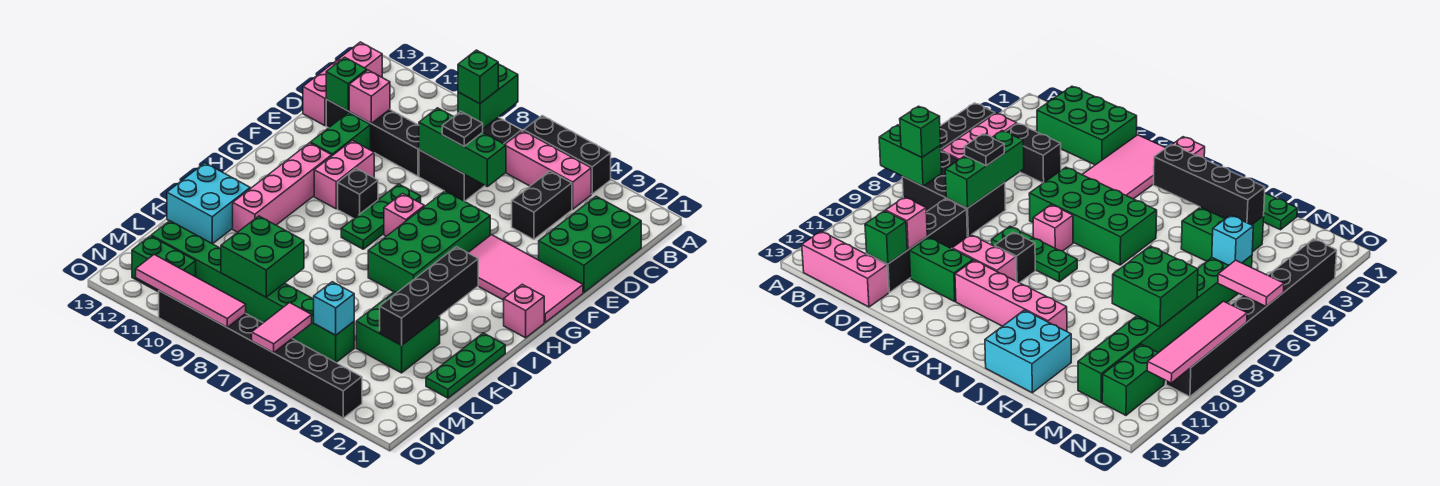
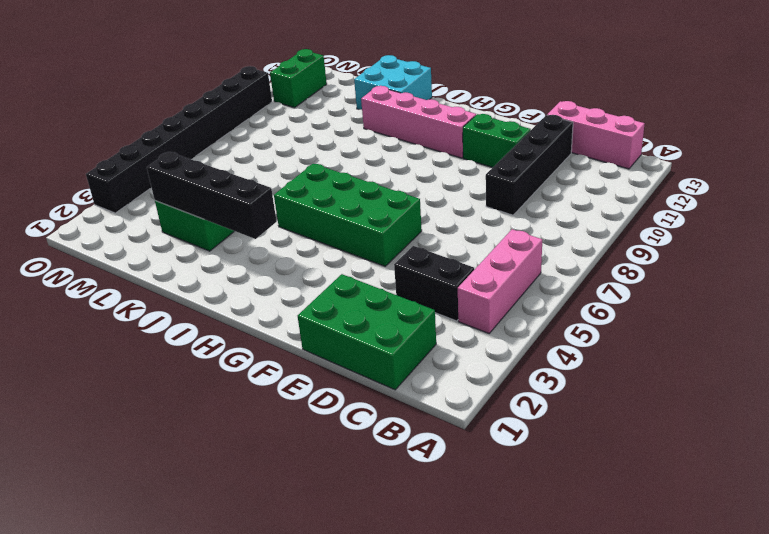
none -> black brick A4:A6 level 1
none -> black brick B7:D8 level 1
none -> pink tile F1:G4 level 1
none -> green plate F8:H8 level 1

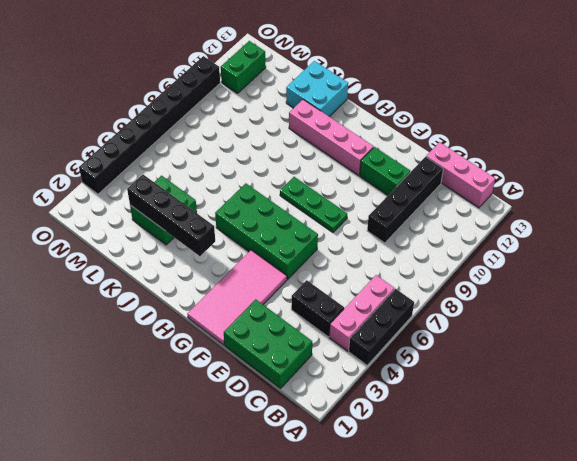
none -> black brick B7:D8 level 1
none -> pink brick F10:G10 level 1
none -> pink brick G7 level 1
none -> black brick G9 level 1

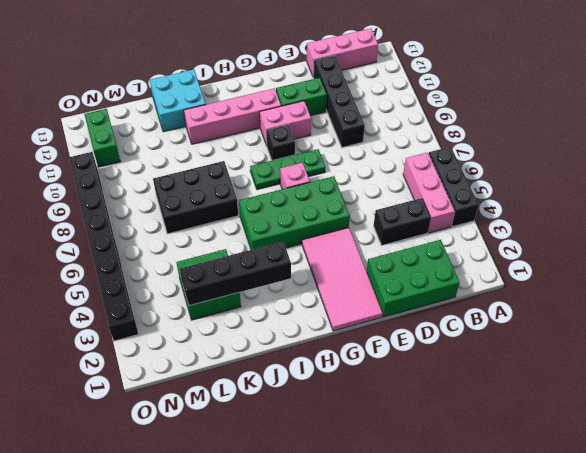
black brick J7:L8 level 1 -> black brick B7:D8 level 1
none -> pink brick H1 level 1
none -> green plate J1:L1 level 1
none -> green brick M5:M12 level 1
none -> green brick A8:B8 level 2

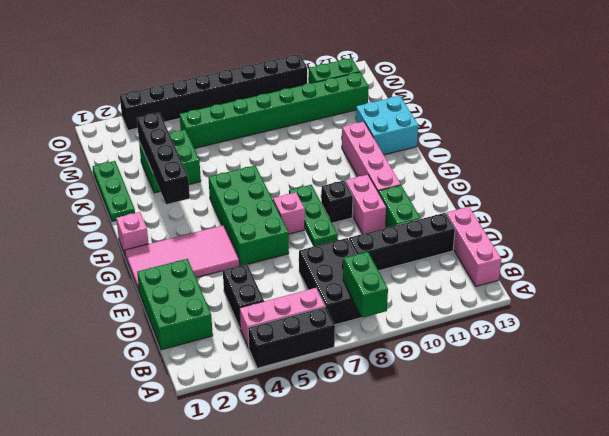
none -> green brick D6:D8 level 2
none -> pink brick D11 level 2
none -> green brick D12 level 2
none -> green brick L8:M9 level 2

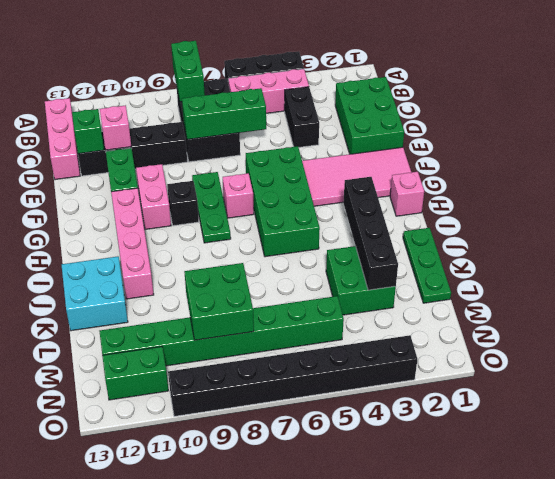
none -> cyan brick M5 level 2
none -> pink tile N6:O6 level 2
none -> pink tile O8:O11 level 2
none -> green brick B8 level 3

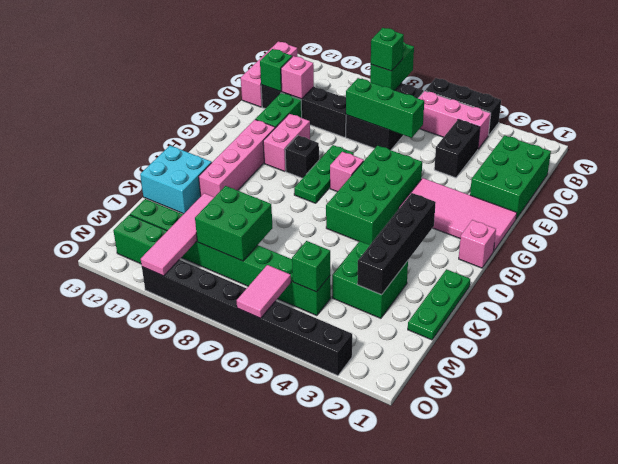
pink tile L10:O10 level 2 -> pink tile O8:O11 level 2
green brick M5 level 2 -> cyan brick M5 level 2
none -> black plate D7 level 3

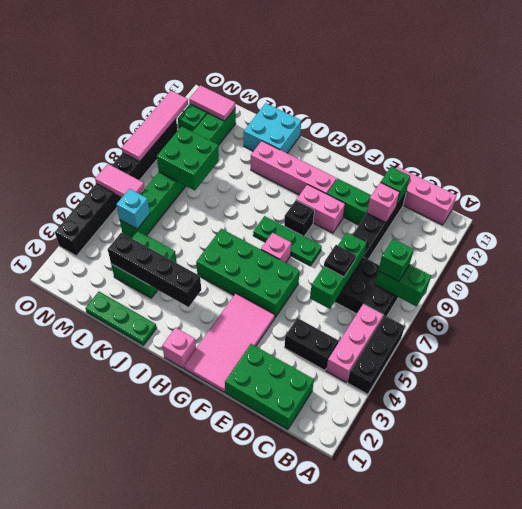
pink tile M12:N12 level 2 -> none

